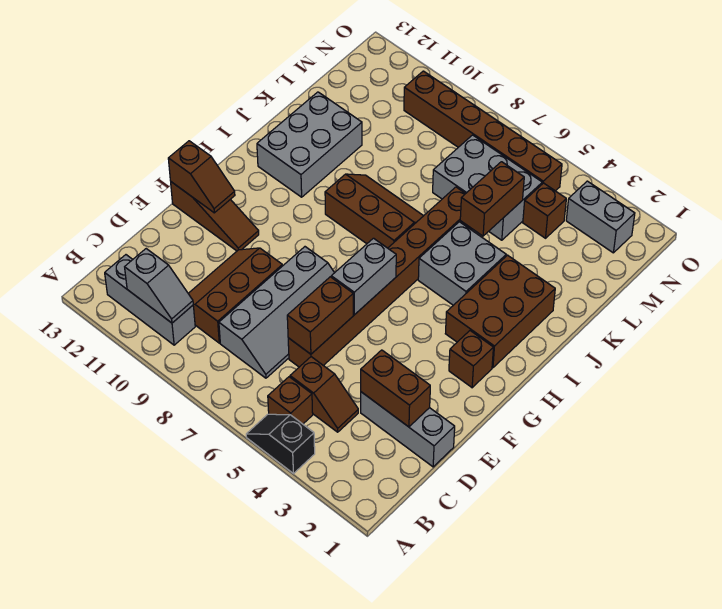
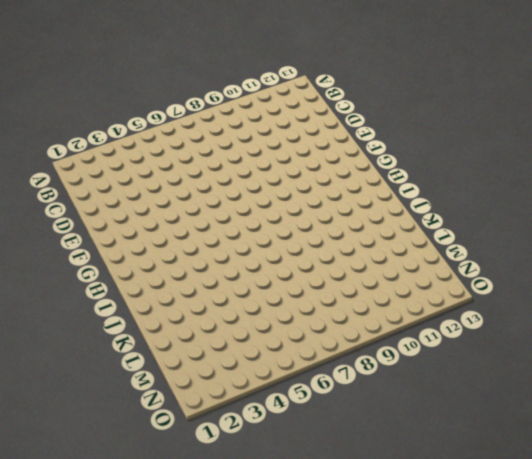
none -> black slope A4:A5 level 1 top 4
none -> brown brick B5 level 1
none -> grey brick B10:B12 level 1

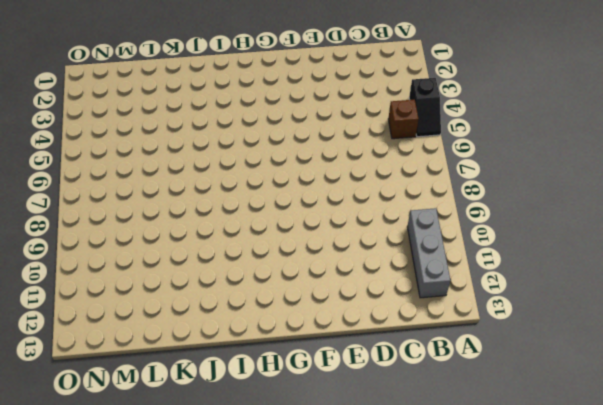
none -> brown slope C4:C5 level 1 top 5
none -> grey slope C7:F8 level 1 top 8
none -> brown slope C9:E10 level 1 top 9

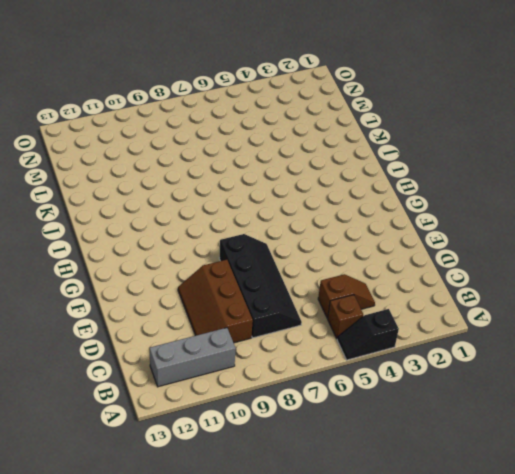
black slope C7:F8 level 1 top 8 -> grey slope C7:F8 level 1 top 8
none -> grey brick D1:D3 level 1
none -> brown brick D6:K6 level 1
none -> brown slope F11:F13 level 1 top 13

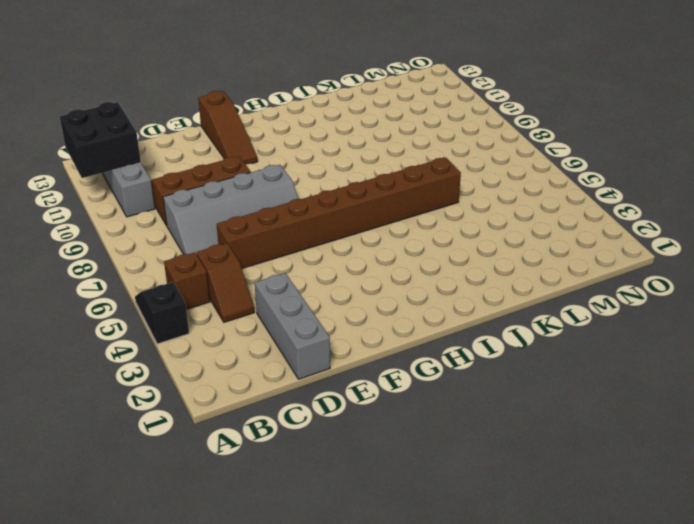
black brick A11:B12 level 2 -> grey slope B10:B11 level 2 top 11
none -> brown brick G2 level 1
none -> brown brick H2:J3 level 1
none -> grey brick I4:J5 level 1

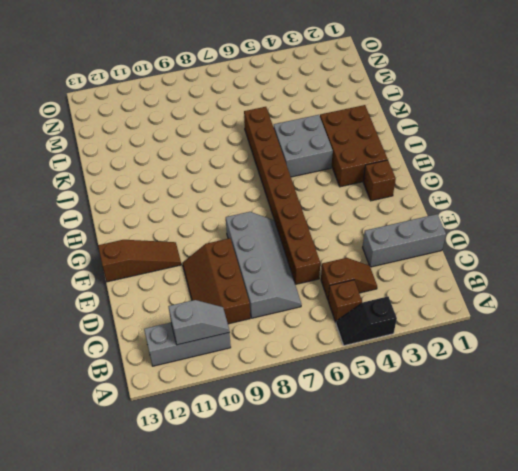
none -> brown slope I7:J9 level 1 top I
none -> grey brick I11:K12 level 1
none -> grey brick L5:M7 level 1

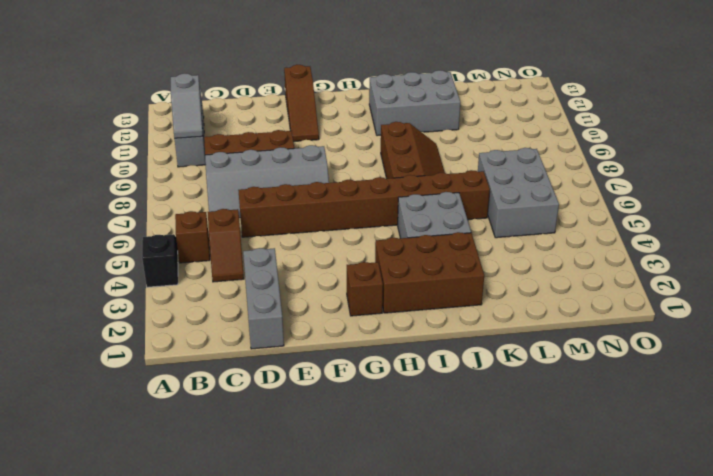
none -> brown brick M4 level 1
none -> grey brick N2:N3 level 1
none -> brown brick N5:N10 level 1

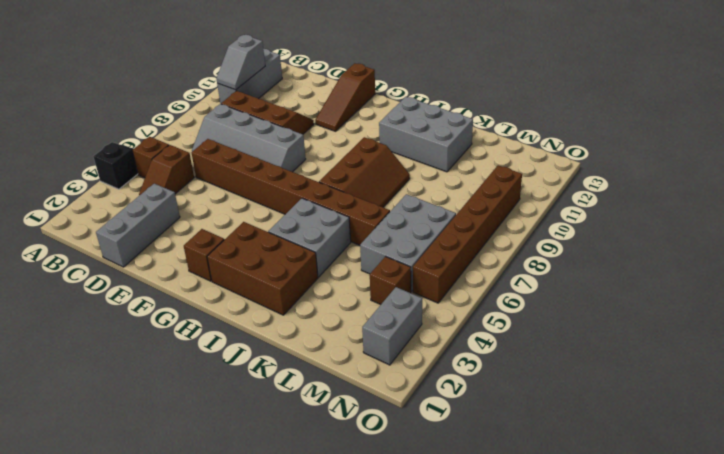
none -> brown brick D2:D3 level 2
none -> brown brick D6:E6 level 2
none -> grey brick F6:G6 level 2

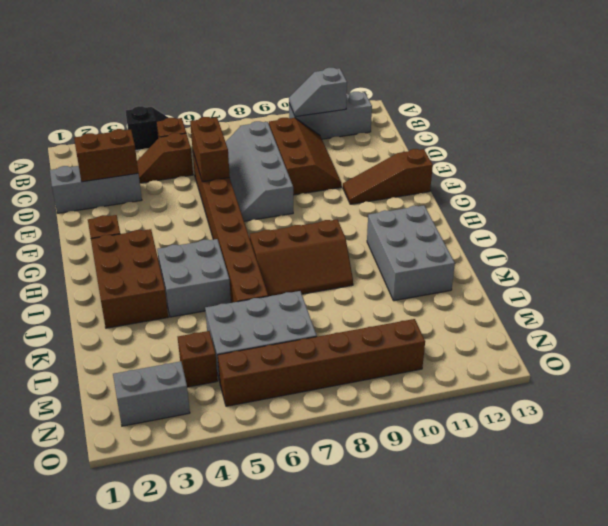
none -> grey brick F6:G6 level 2
none -> brown slope F12:F13 level 2 top 13
none -> brown brick K5:L5 level 2

